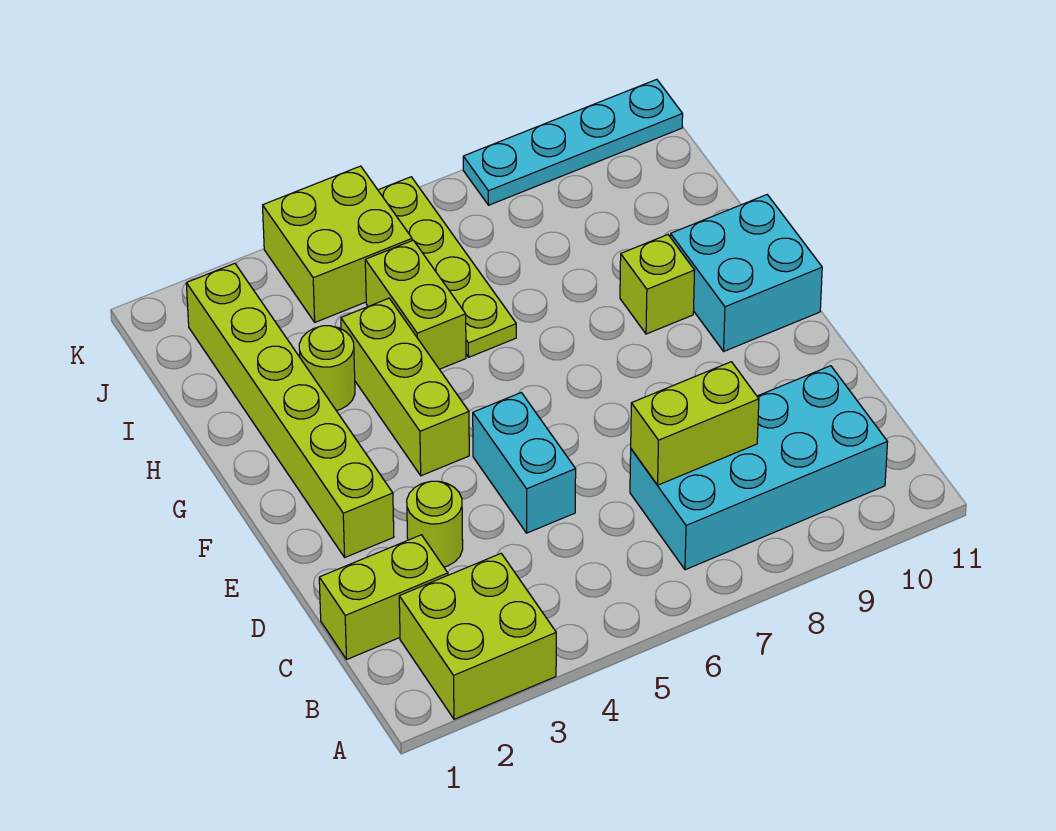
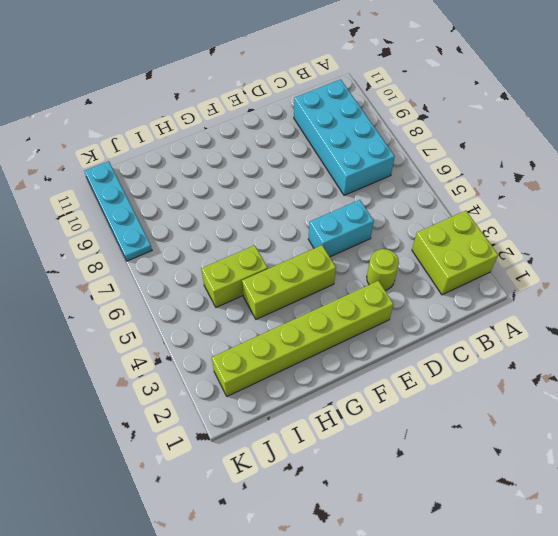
none -> lime brick C1:C2 level 1
none -> cyan brick F10:G11 level 1
none -> lime brick G9 level 1

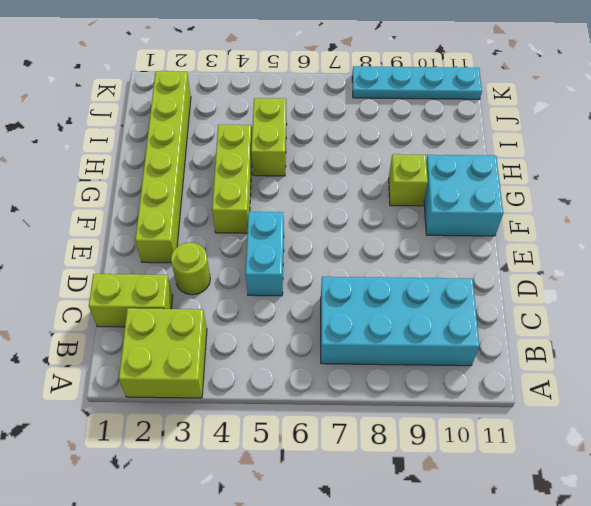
none -> lime round brick H3 level 1
none -> lime plate H6:K6 level 1
none -> lime brick J4:K5 level 1

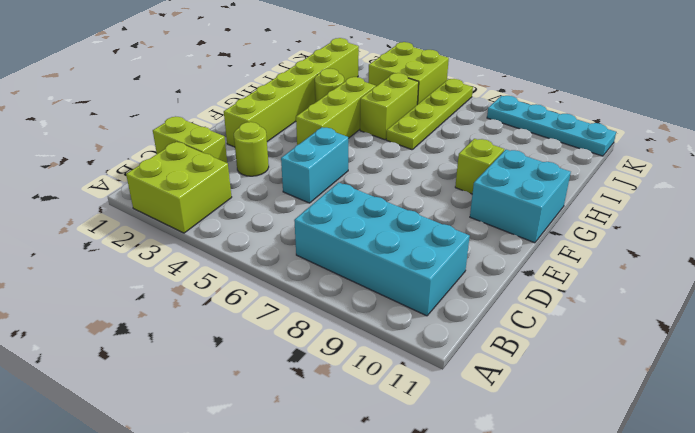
none -> lime brick C7:C8 level 2

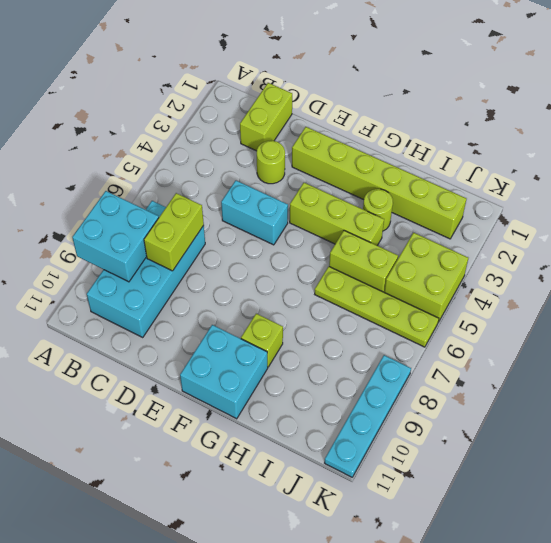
cyan brick A8:B9 level 2 -> none
none -> lime brick A2:B3 level 1

